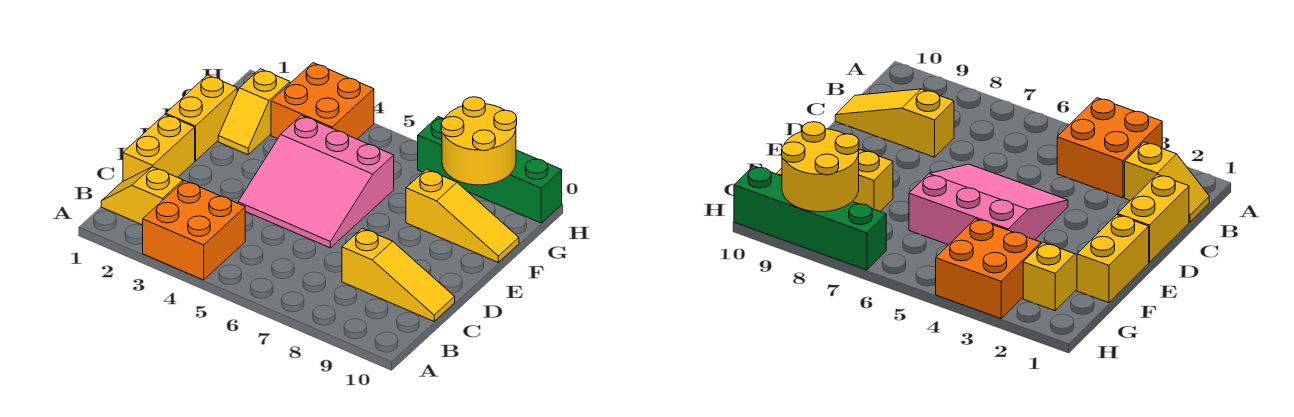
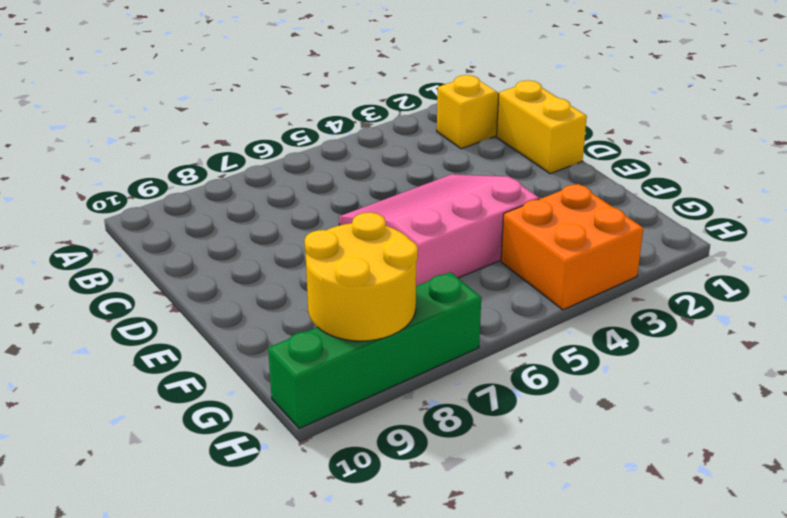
none -> orange brick A3:B4 level 1
none -> yellow slope C8:C10 level 1 top 8

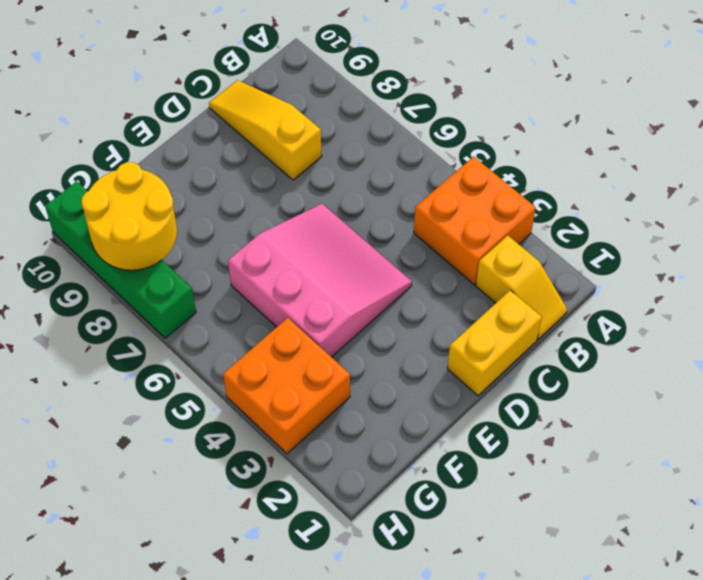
none -> yellow brick E1:F1 level 1
none -> yellow slope F2:G2 level 1 top G

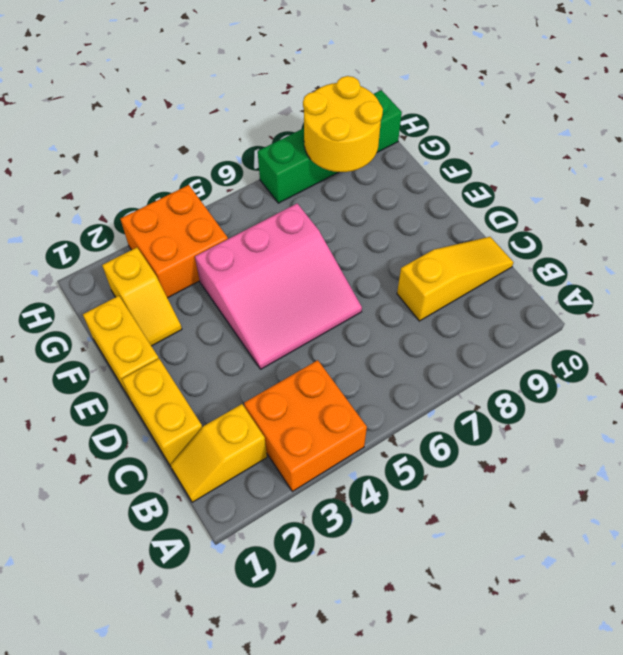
none -> yellow slope F8:F10 level 1 top 8

